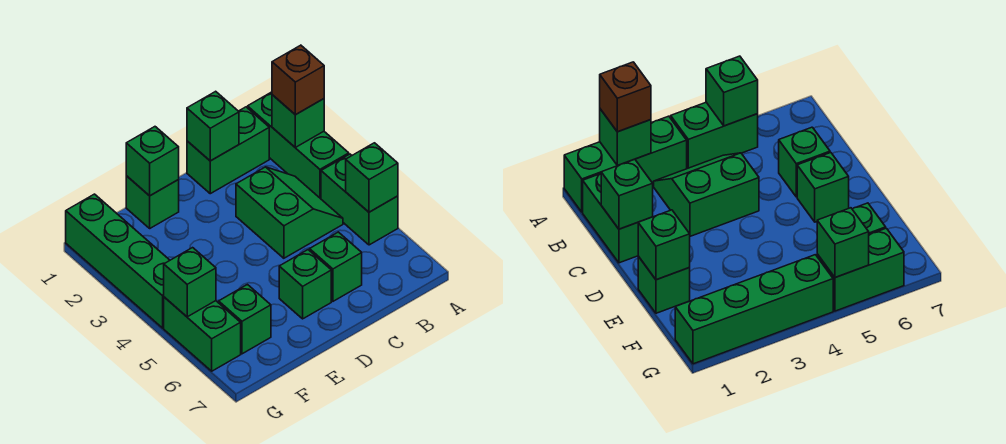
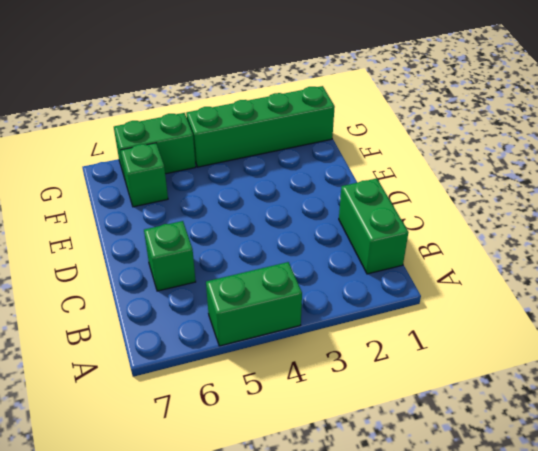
none -> green brick A1:A3 level 1
none -> green slope B3:C4 level 1 top C
none -> green brick D6 level 1

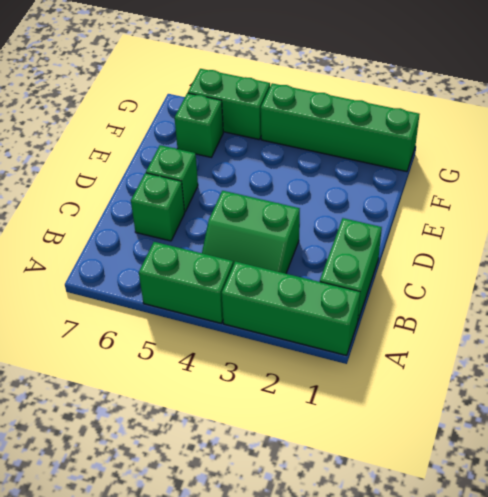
none -> green brick E1 level 1
none -> green brick A2 level 2
none -> green brick A5 level 2

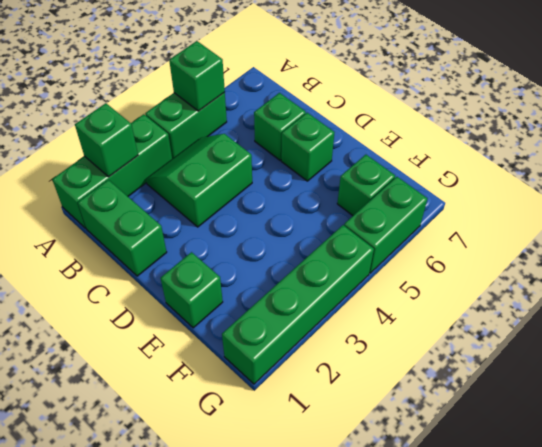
none -> green brick C1 level 2
none -> green brick E1 level 2
none -> green brick G5 level 2

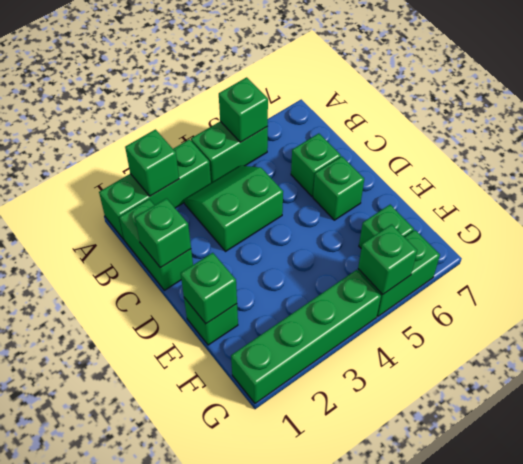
none -> brown brick A2 level 3

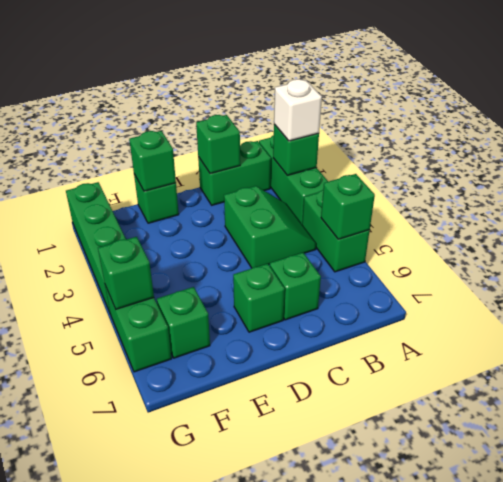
white brick A2 level 3 -> brown brick A2 level 3

